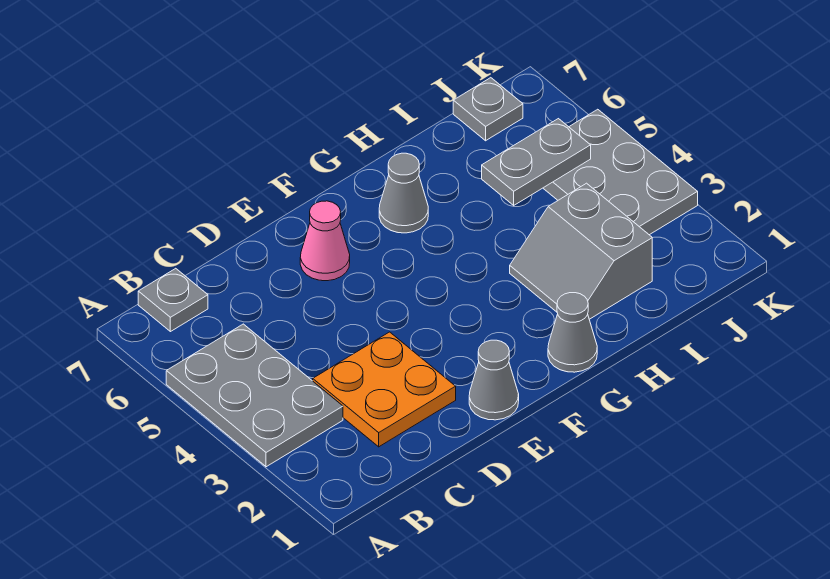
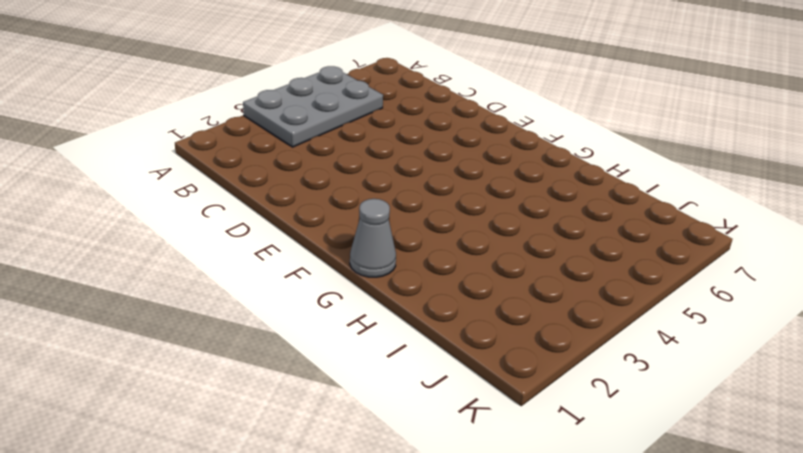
none -> grey plate B7 level 1
none -> orange plate C2:D3 level 1

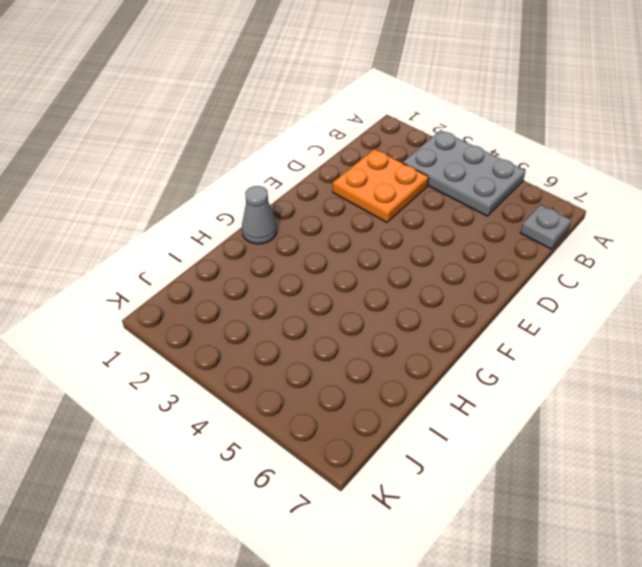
none -> grey cone E1 level 1
none -> pink cone E6 level 1

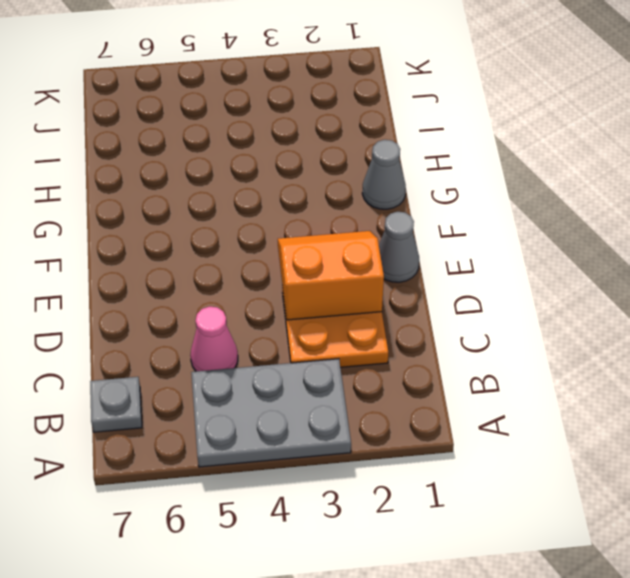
pink cone C5 level 1 -> pink cone E6 level 1
orange slope D2:E3 level 2 top D -> none
none -> grey cone G6 level 1
none -> grey slope H2:I3 level 1 top I

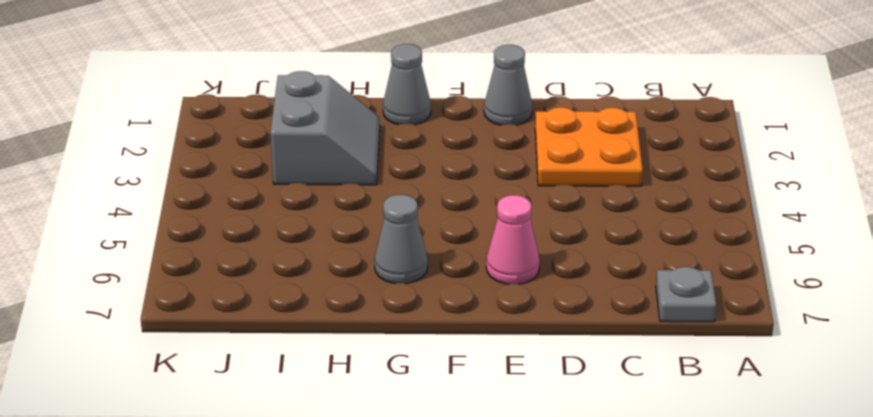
none -> grey plate A3:B5 level 1
none -> grey plate J3:K5 level 1

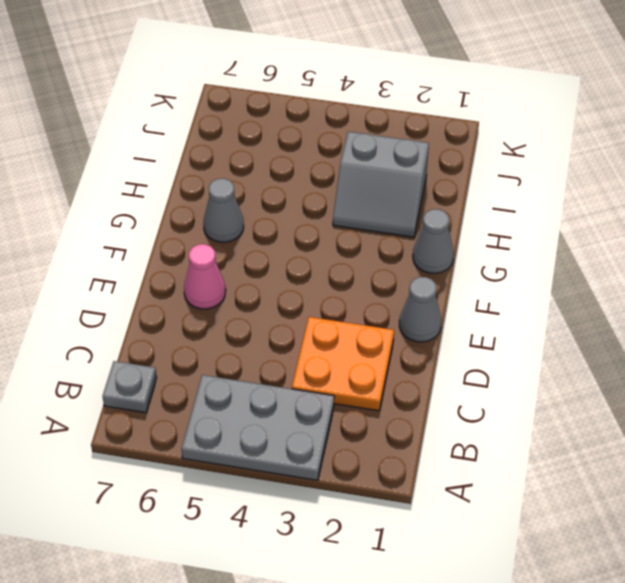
none -> grey plate J3:K5 level 1
none -> grey plate J7 level 1

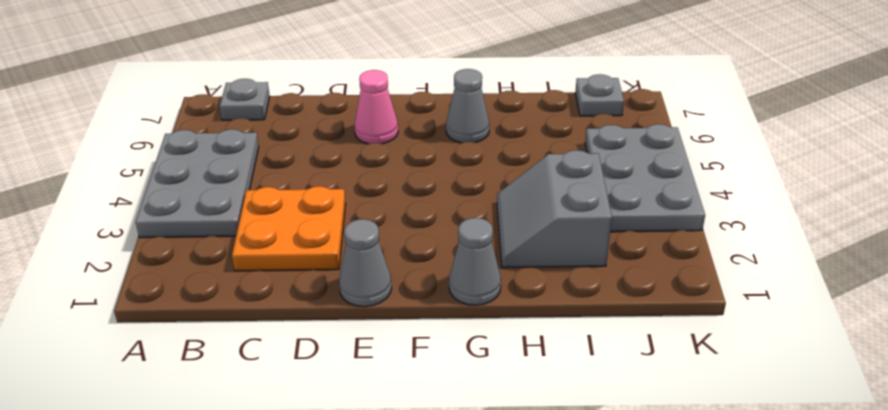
none -> grey plate I5:J5 level 2

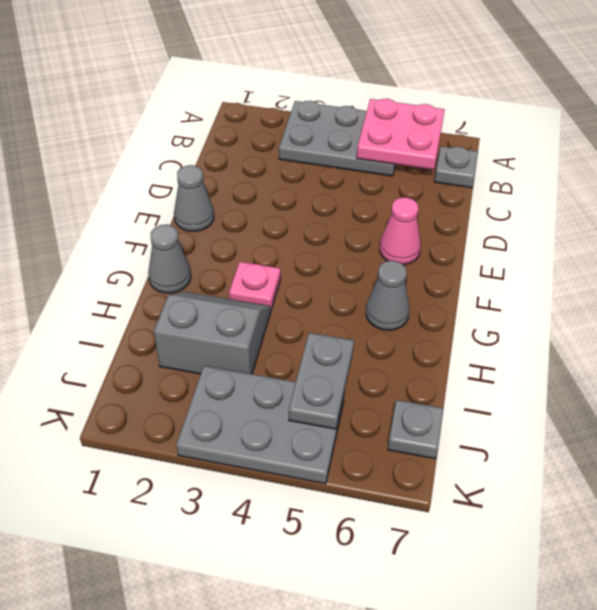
pink plate A5:B6 level 2 -> none
pink plate G3 level 1 -> none
none -> orange plate C2:D3 level 1

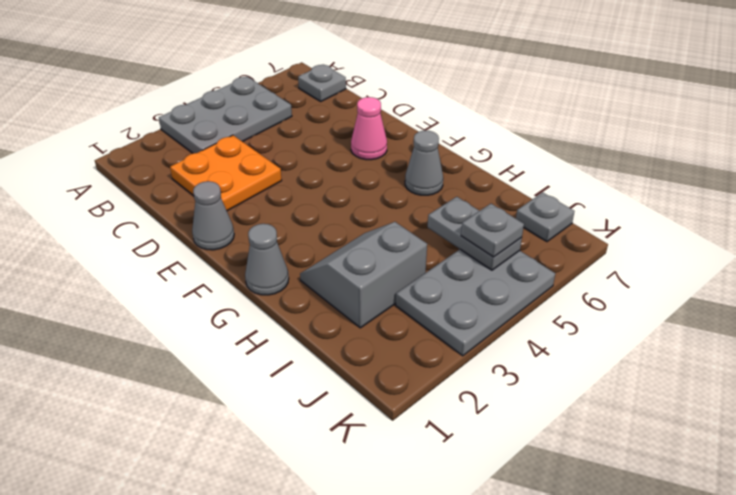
grey plate J5 level 3 -> none

